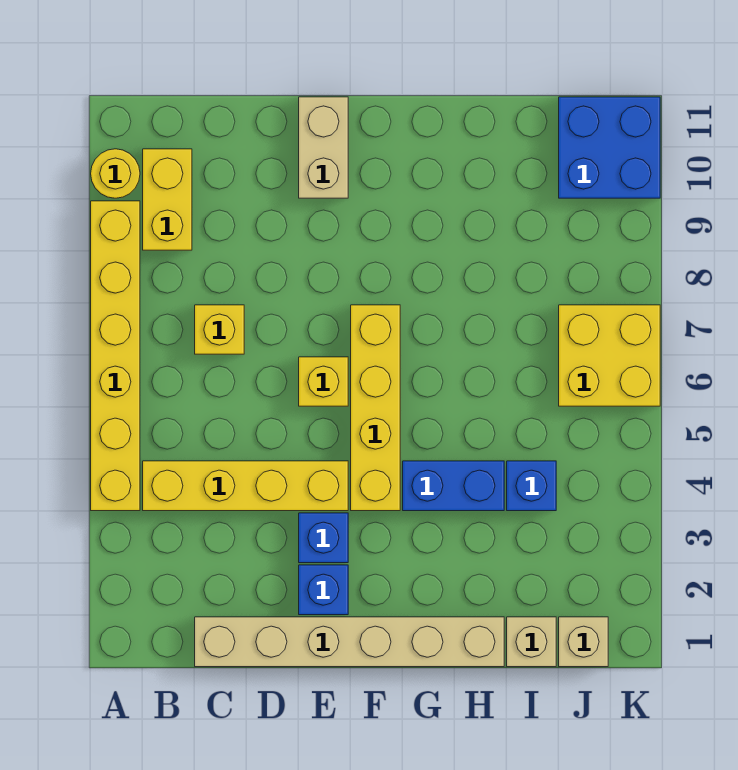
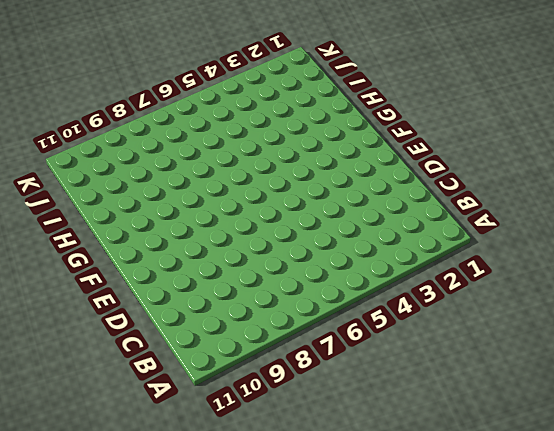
none -> yellow brick A4:A9 level 1
none -> yellow round brick A10 level 1
none -> yellow brick B4:E4 level 1

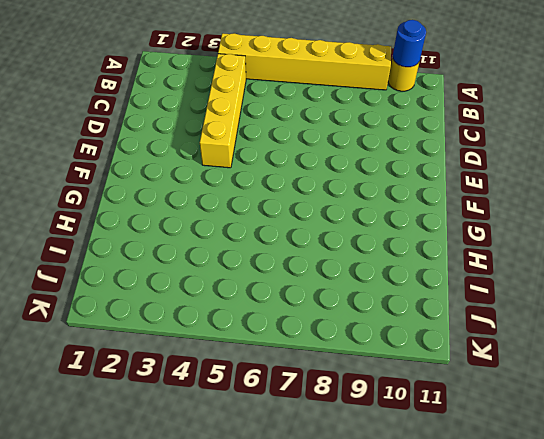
blue round brick A10 level 2 -> none
none -> yellow brick B9:B10 level 1
none -> tan brick C1:H1 level 1
none -> yellow brick C7 level 1

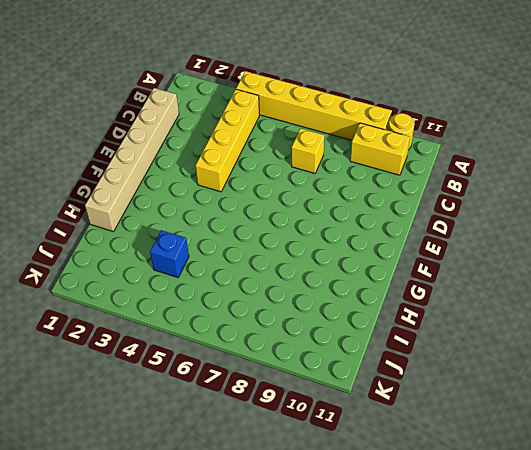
none -> blue brick E2 level 1
none -> blue brick E3 level 1
none -> yellow brick E6 level 1

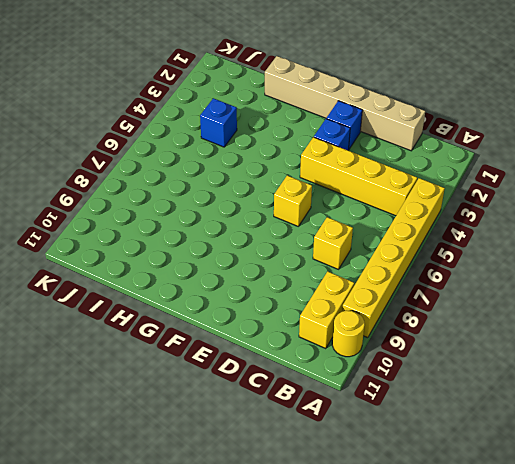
none -> tan brick E10:E11 level 1
none -> yellow brick F4:F7 level 1
none -> blue brick G4:H4 level 1

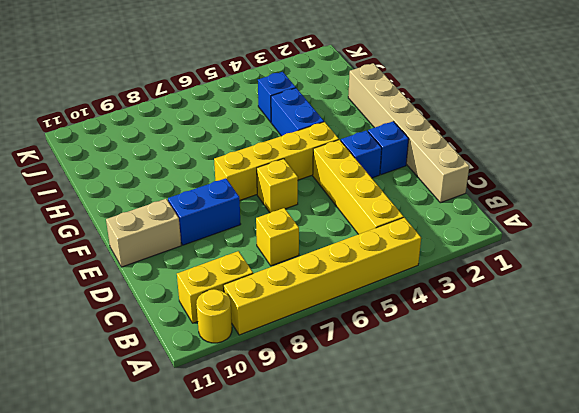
blue brick E8:E9 level 1 -> none
none -> tan brick I1 level 1
none -> tan brick J1 level 1
none -> yellow brick J6:K7 level 1

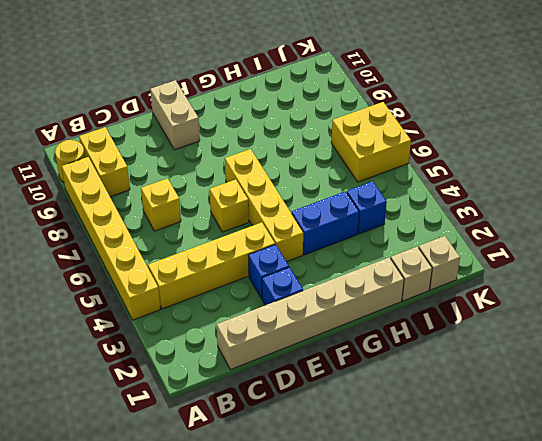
none -> blue brick J10:K11 level 1

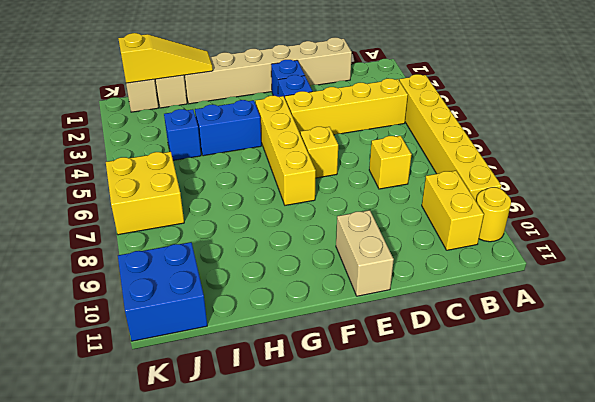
yellow slope H1:J1 level 2 top J -> none

